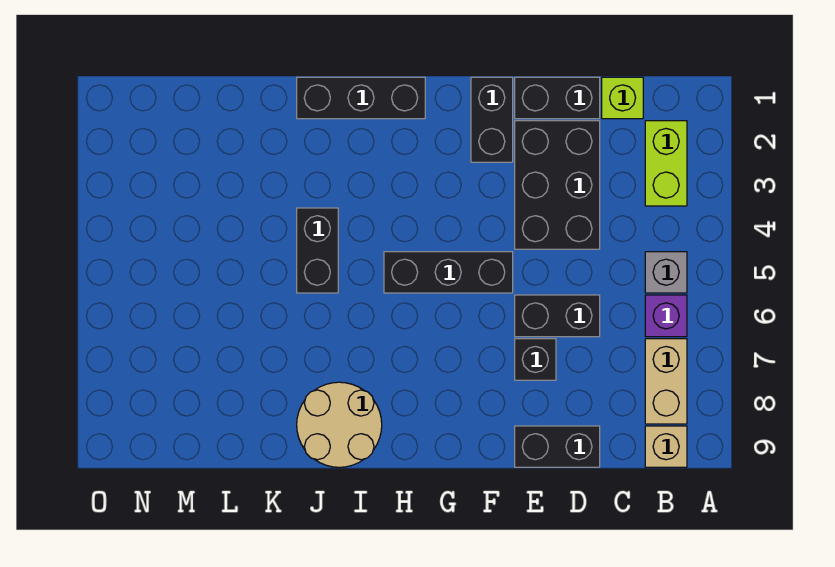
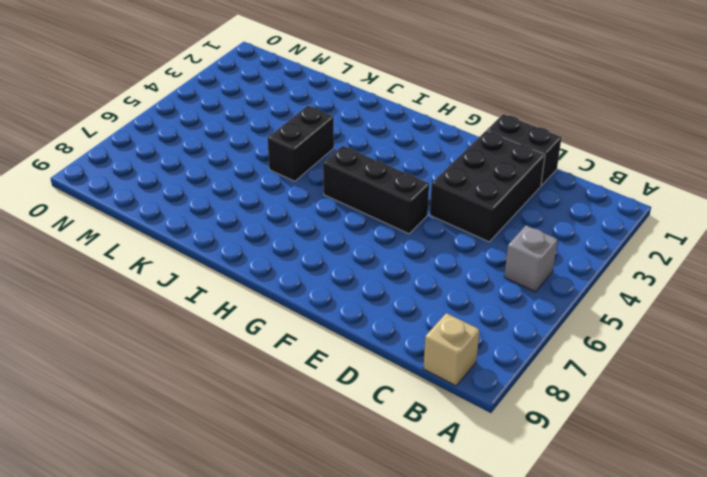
none -> lime brick B2:B3 level 1
none -> purple brick B6 level 1
none -> tan brick B7:B8 level 1

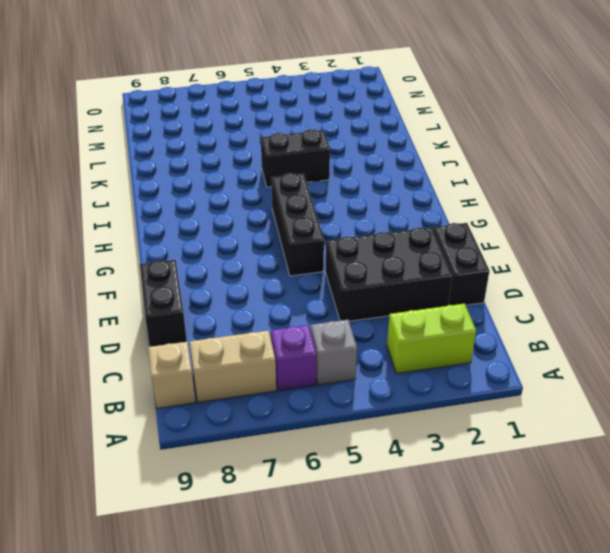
none -> lime brick C1 level 1
none -> black brick D6:E6 level 1
none -> black brick E7 level 1

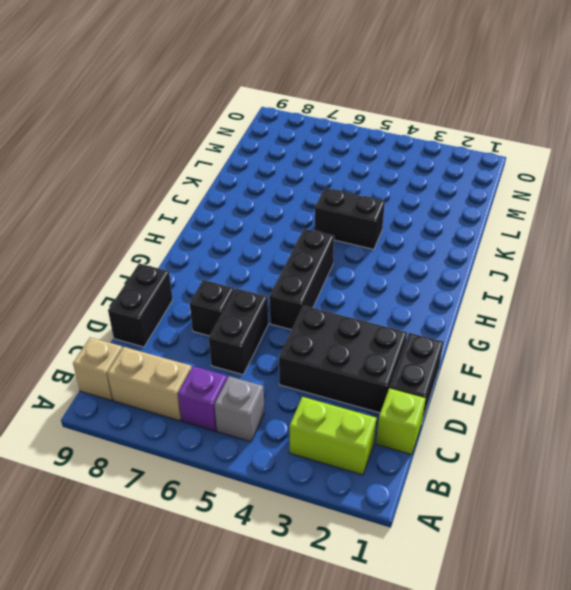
none -> black brick F1:F2 level 1
none -> black brick H1:J1 level 1
none -> tan round brick I8:J9 level 1

